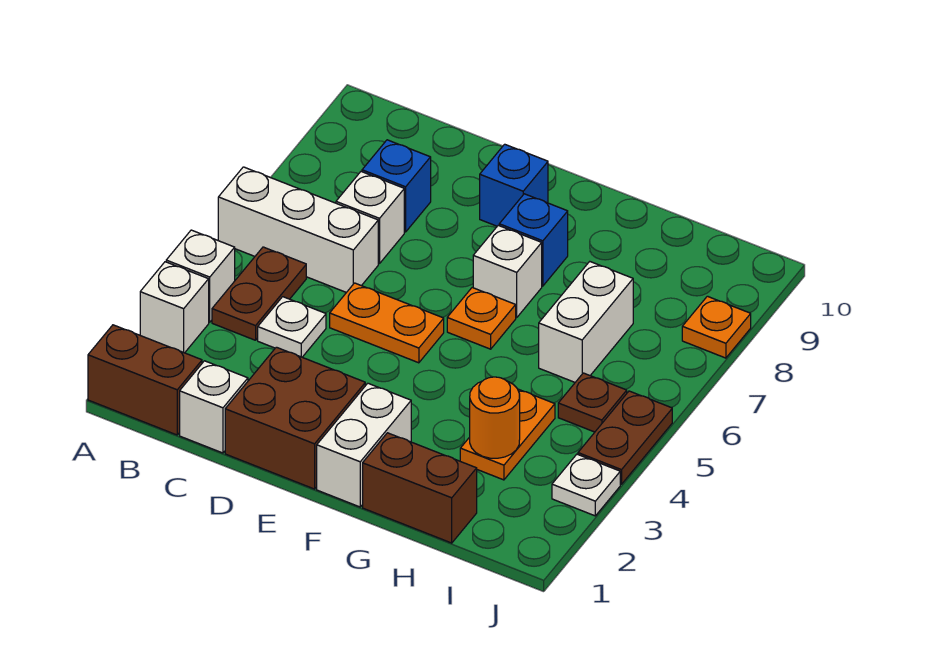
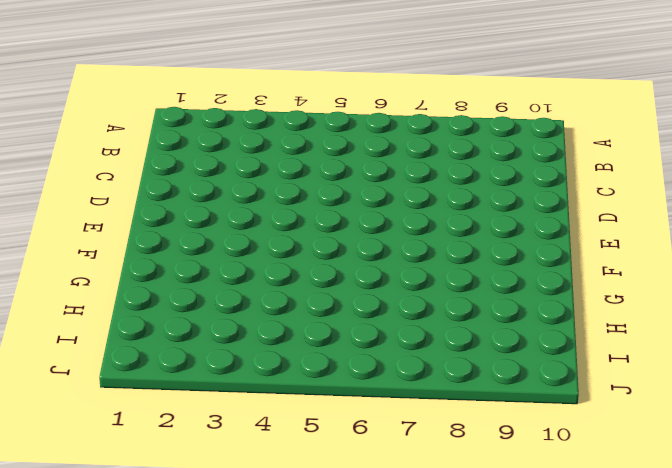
none -> brown brick A1:B1 level 1
none -> white brick A3 level 1
none -> white brick A4 level 1

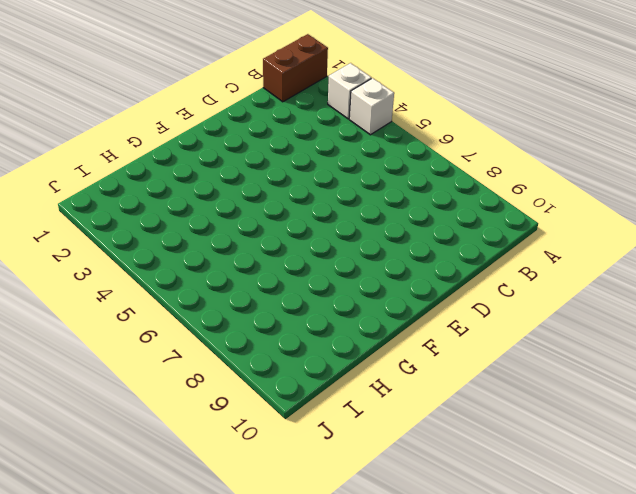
none -> white brick A6:C6 level 1
none -> brown plate B4:B5 level 1
none -> white brick C1 level 1

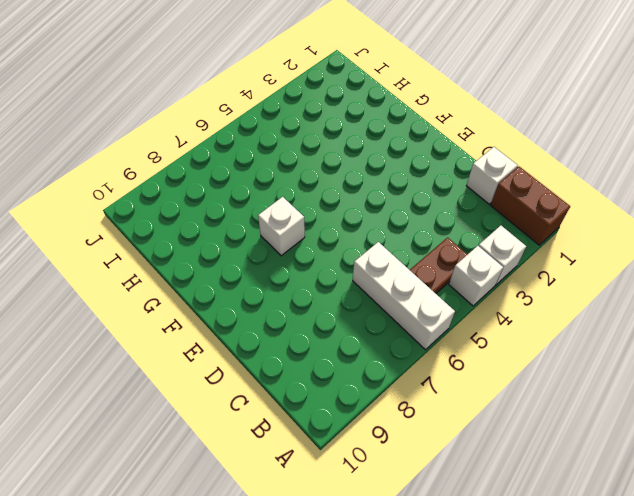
none -> white plate C4 level 1
none -> white brick C7 level 1
none -> blue brick C8 level 1

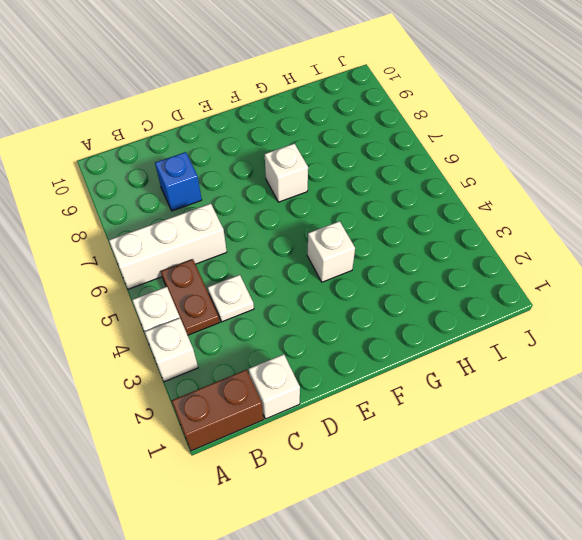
white brick F4 level 1 -> white brick C7 level 1
none -> brown brick D1:E2 level 1
none -> orange plate D5:E5 level 1
none -> blue brick E9 level 1

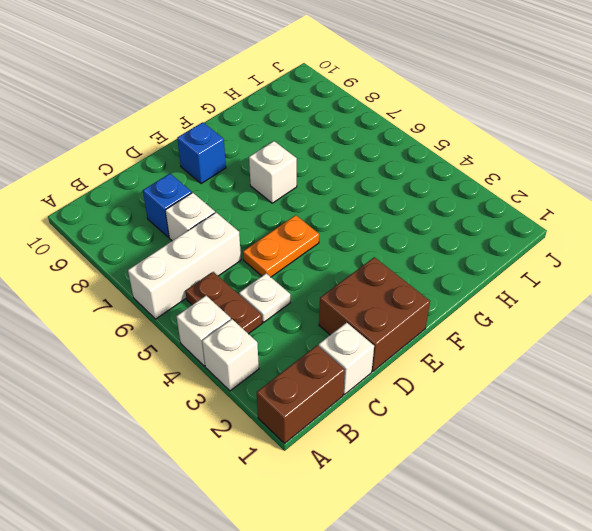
none -> white brick F1:F2 level 1
none -> orange plate F6 level 1
none -> blue brick F8 level 1

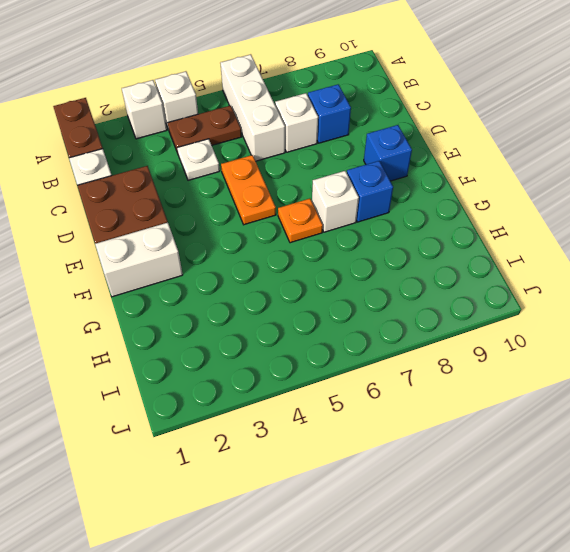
none -> brown brick G1:H1 level 1
none -> orange plate H3:H4 level 1
none -> white brick H6:H7 level 1

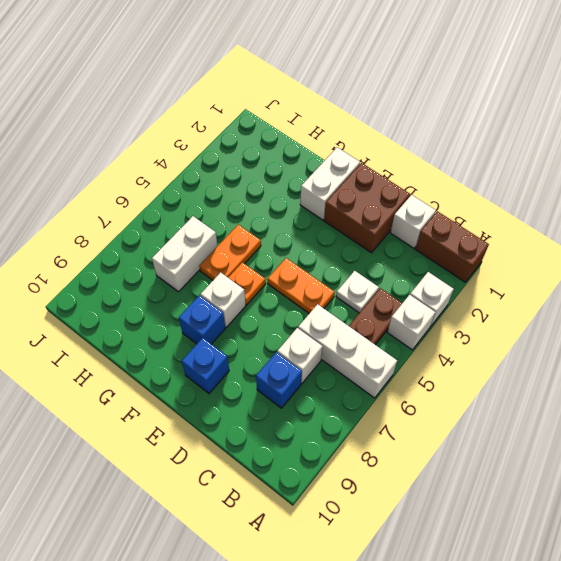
orange plate G5:G6 level 1 -> orange plate H3:H4 level 1
none -> brown brick G1:H1 level 1
none -> brown plate I5 level 1
none -> white plate J3 level 1

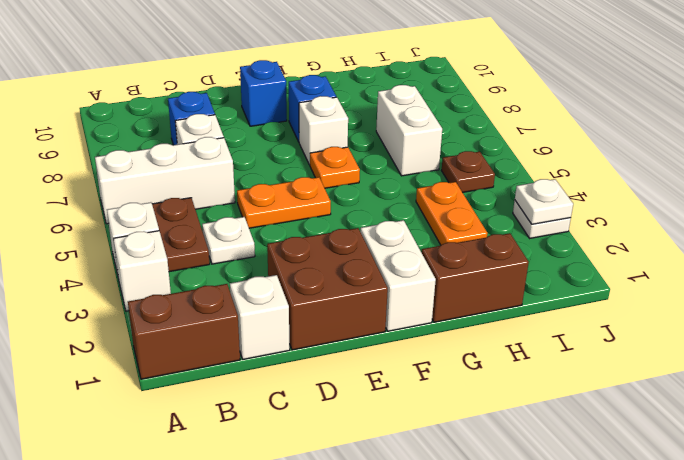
white plate J3 level 2 -> none
none -> brown plate J4:J5 level 1
none -> orange plate J8 level 1
none -> orange round brick H3 level 2

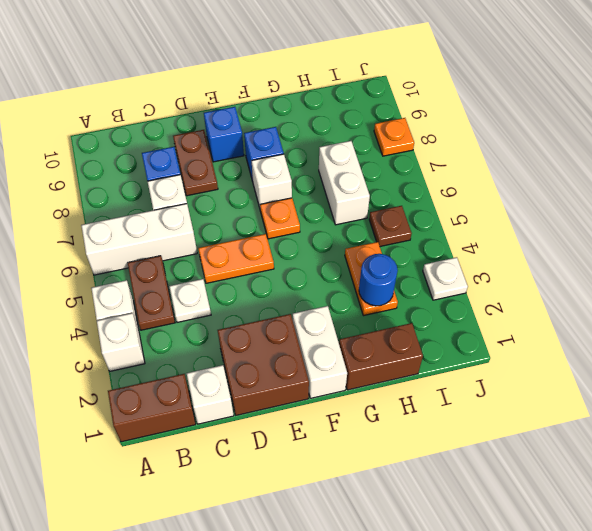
brown plate D8:D9 level 1 -> brown plate J4:J5 level 1
blue round brick H3 level 2 -> orange round brick H3 level 2

